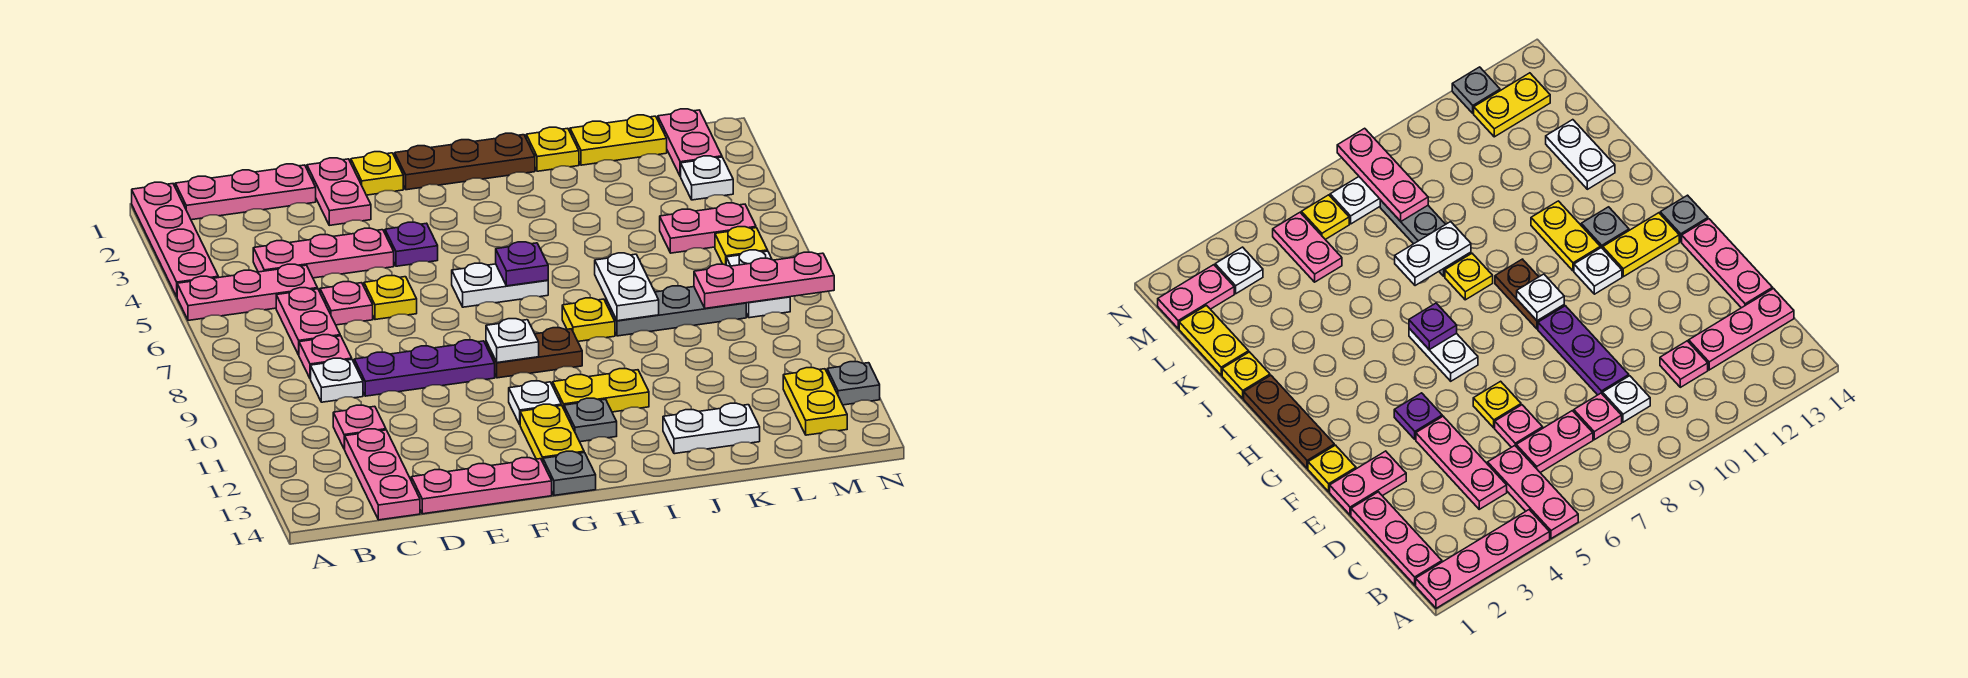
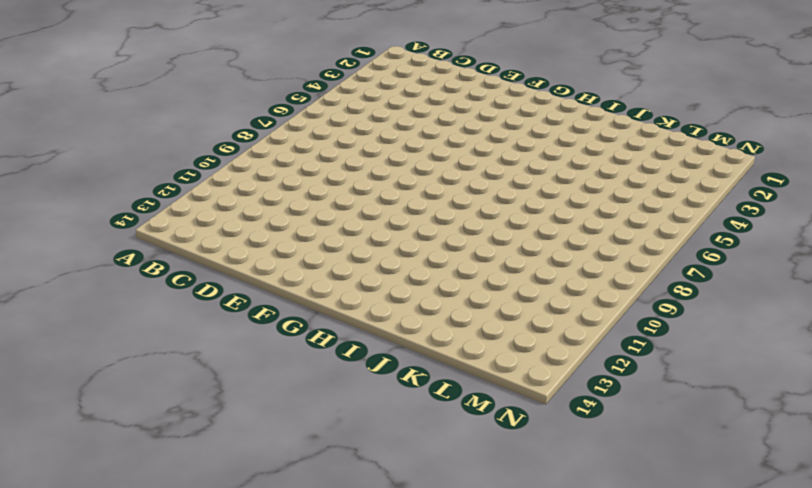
none -> pink plate A1:A4 level 1
none -> pink plate A5:C5 level 1
none -> pink plate B1:D1 level 1
none -> pink plate C4:E4 level 1

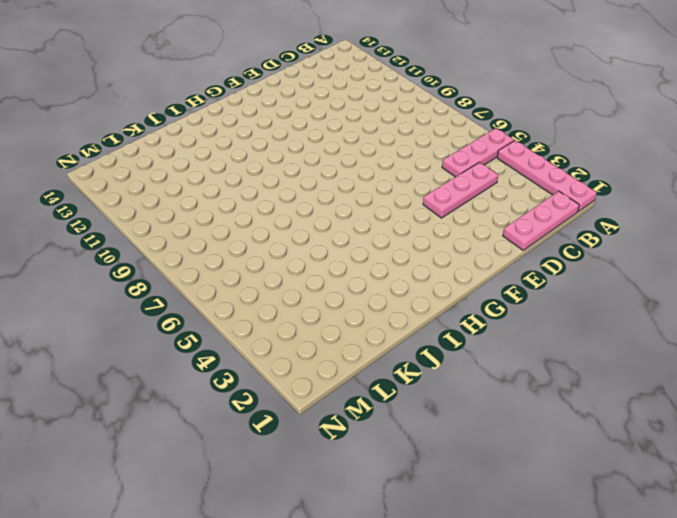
none -> pink plate C6:C7 level 1
none -> pink plate C8 level 1
none -> white plate C9 level 1
none -> pink plate C11 level 1

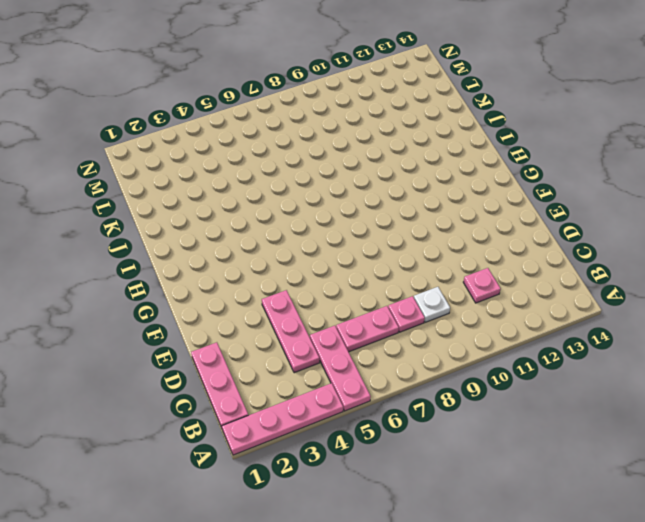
none -> pink plate C12:C14 level 1
none -> pink plate D6 level 1
none -> purple plate D9:F9 level 1
none -> pink plate D14:F14 level 1

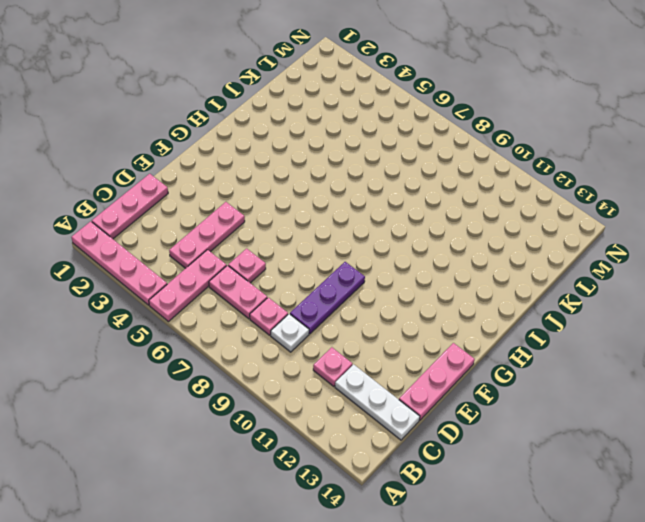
white plate C12:C14 level 1 -> pink plate C12:C14 level 1
none -> pink plate E1:E2 level 1
none -> yellow plate E6 level 1
none -> yellow plate F1 level 1
none -> purple plate F4 level 1

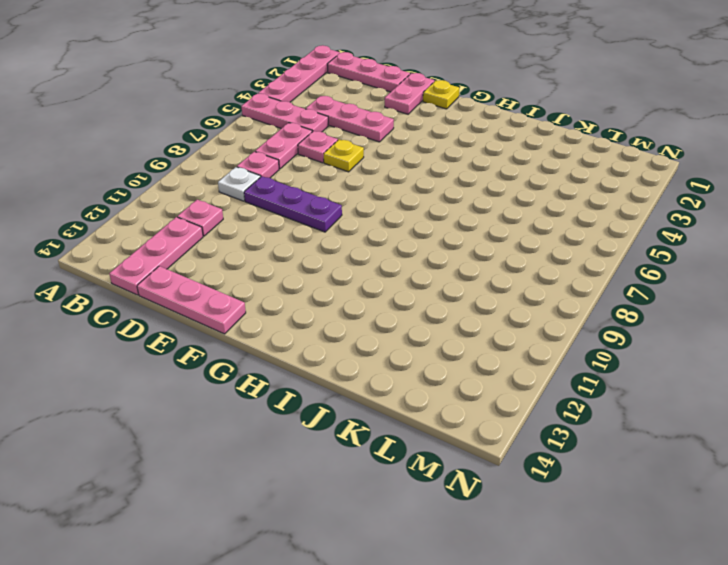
none -> purple plate F4 level 1
none -> brown plate G1:I1 level 1
none -> white plate G6:H6 level 1
none -> brown plate G9:H9 level 1

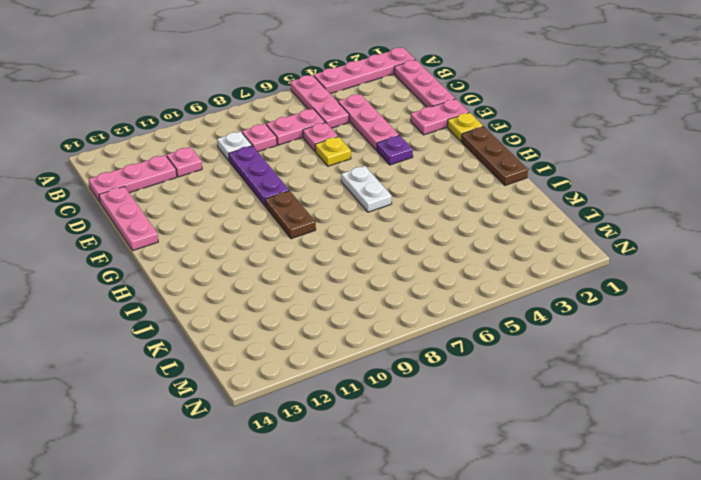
none -> white plate G11 level 1
none -> yellow plate G12:G13 level 1
none -> grey plate G14 level 1
none -> yellow plate H11:I11 level 1

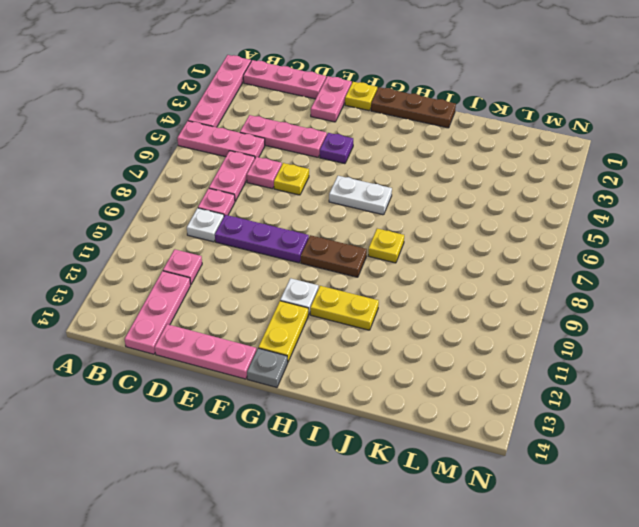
none -> grey plate H12 level 1
none -> yellow plate J1 level 1
none -> grey plate J8:L8 level 1
none -> white plate J13:K13 level 1

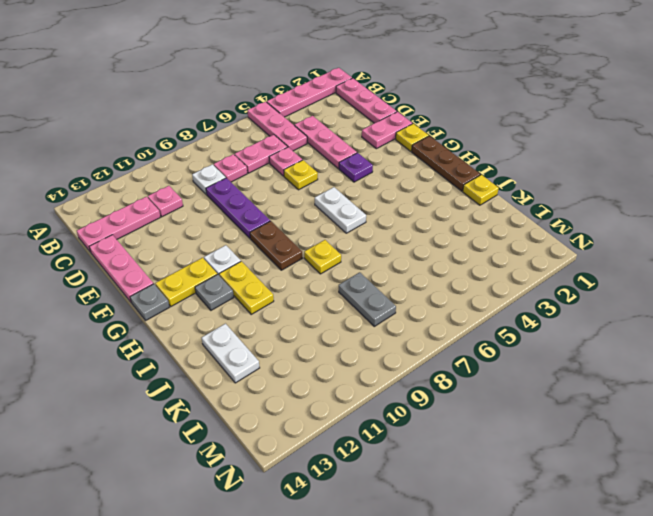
grey plate K8:L8 level 1 -> grey plate J8:L8 level 1
none -> yellow plate K1:L1 level 1
none -> pink plate L5:M5 level 1
none -> pink plate M1:M2 level 1
none -> white plate M3 level 1

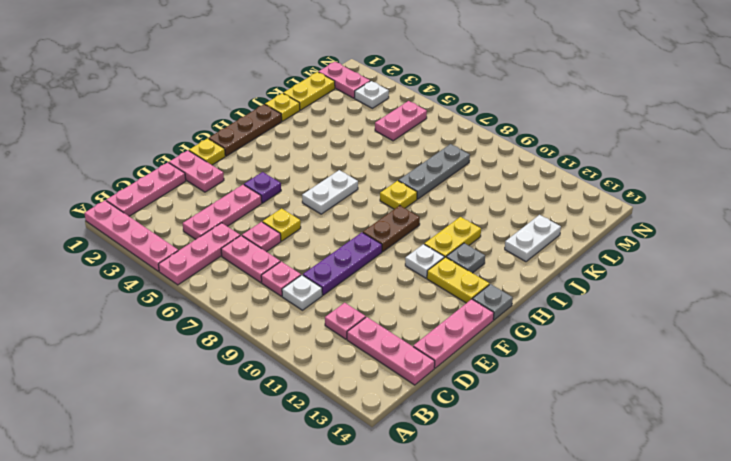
none -> yellow plate M6 level 1
none -> white plate M7:M8 level 1
none -> yellow plate M12:M13 level 1
none -> grey plate N12 level 1

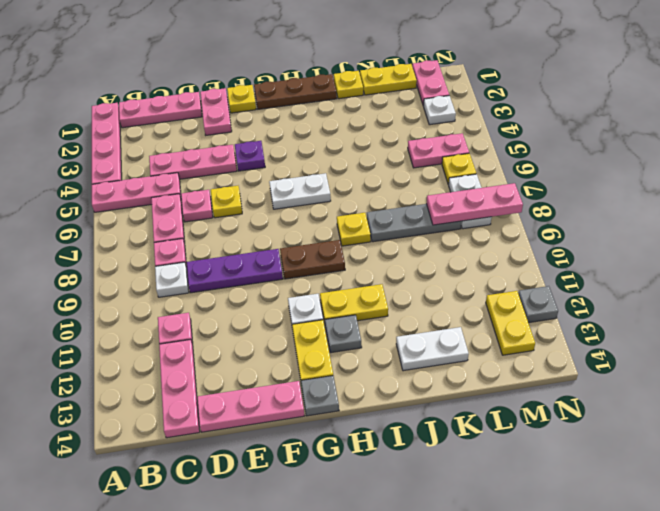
none -> white plate G9 level 2
none -> purple plate H6 level 2
none -> white plate J7:J8 level 2

